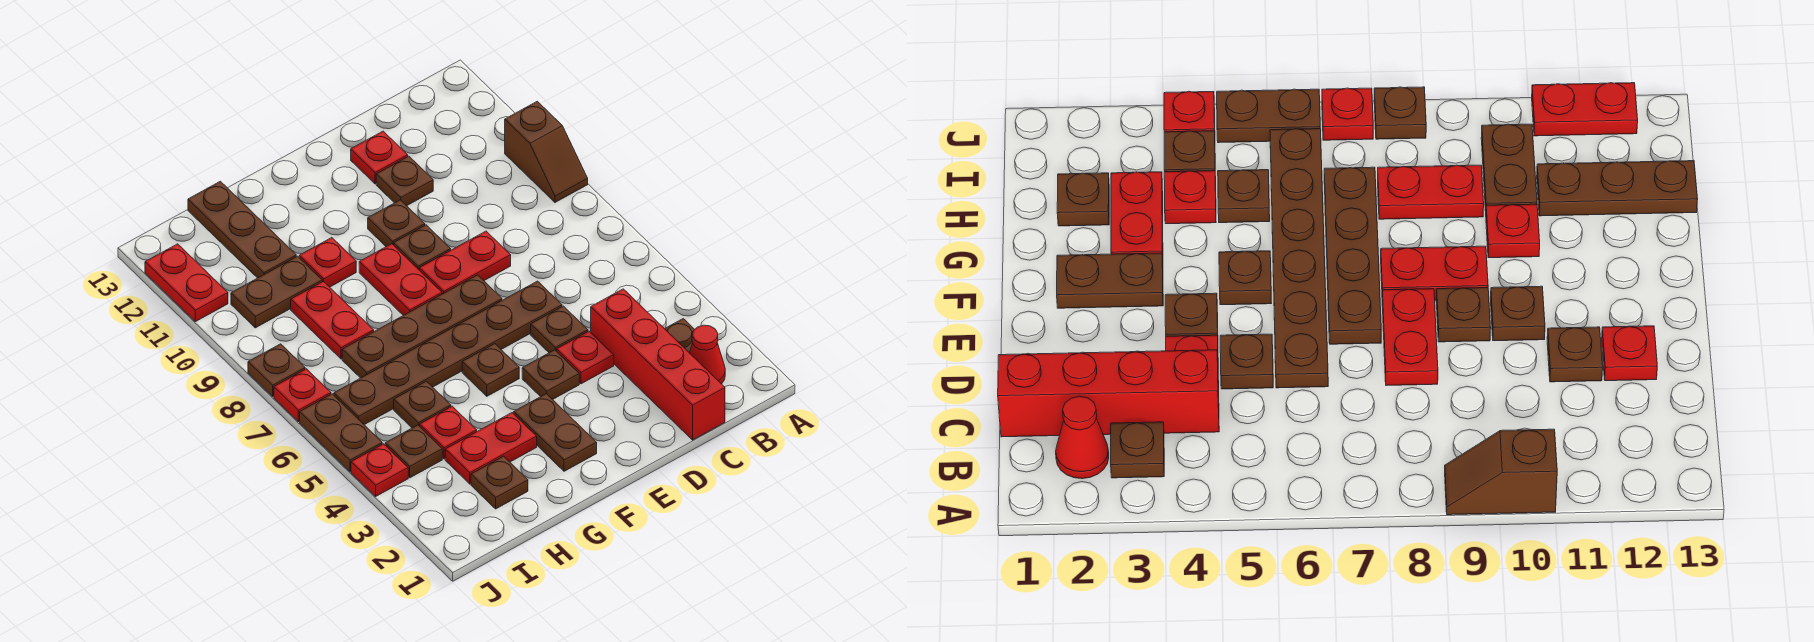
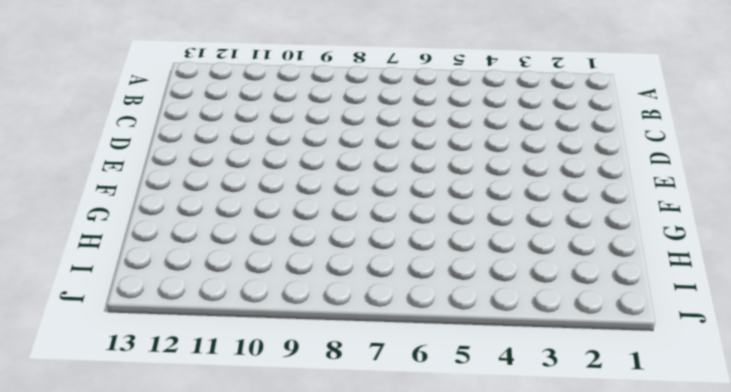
none -> brown slope A9:A10 level 1 top 10
none -> red cone B2 level 1
none -> brown plate B3 level 1
none -> red brick C1:C4 level 1

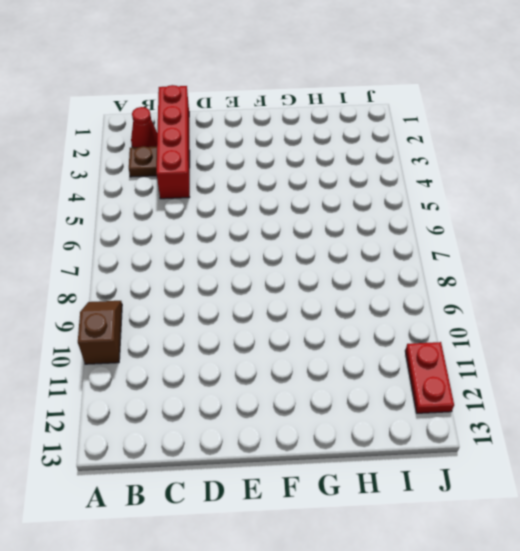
none -> red plate D4 level 1
none -> brown plate D5 level 1
none -> brown plate D6:I6 level 1
none -> red plate D8:E8 level 1

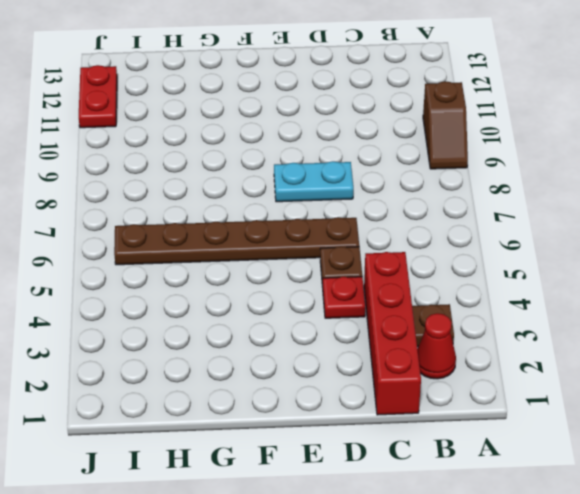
cyan plate D8:E8 level 1 -> red plate D8:E8 level 1
none -> brown plate D11 level 1
none -> red plate D12 level 1
none -> brown plate E4 level 1
none -> brown plate E7:H7 level 1

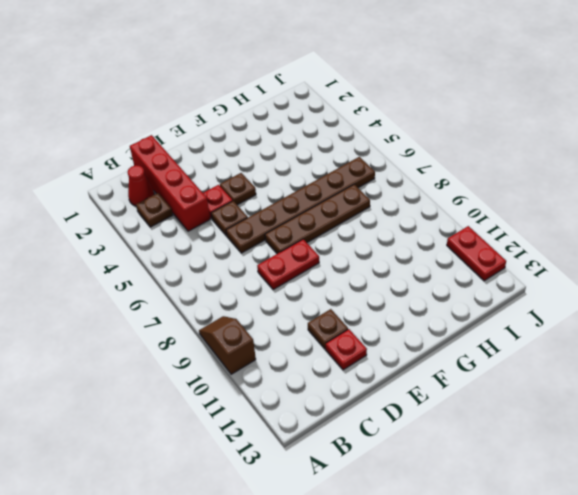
none -> brown plate E9 level 1
none -> brown plate E10 level 1
none -> brown plate F2:F3 level 1
none -> brown plate F5 level 1

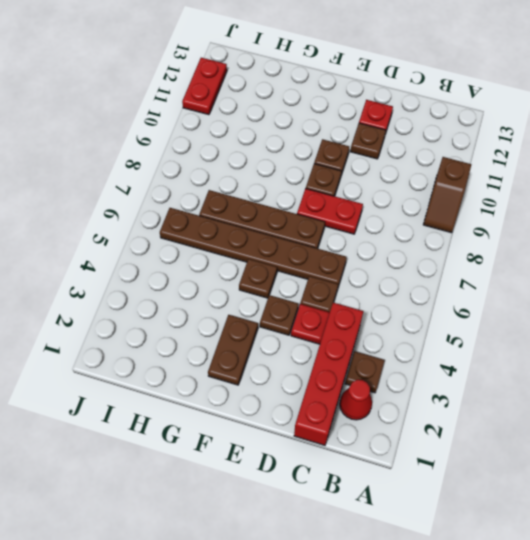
none -> red plate F8:F9 level 1
none -> red plate G3:H3 level 1
none -> red plate G10 level 1
none -> brown plate H2 level 1

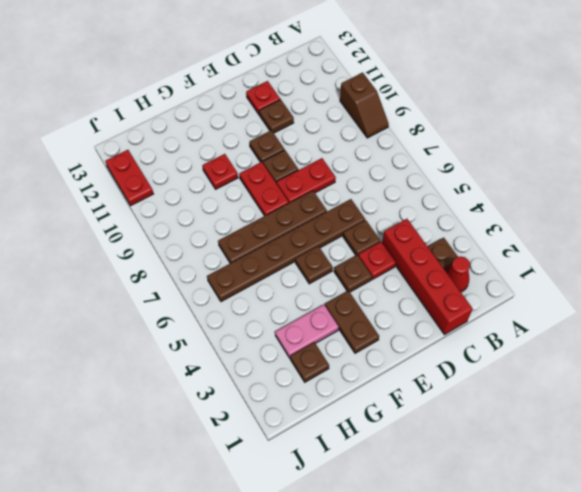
pink plate G3:H3 level 1 -> red plate G3:H3 level 1
none -> red plate H4 level 1
none -> brown plate H5 level 1
none -> red plate H8:H9 level 1
none -> brown plate H10:I10 level 1

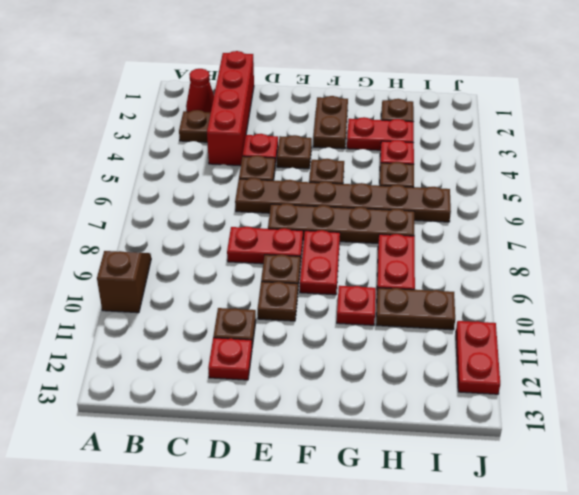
none -> brown plate H11:H13 level 1
none -> brown plate I4 level 1
none -> red plate J4 level 1
none -> brown plate J5:J6 level 1

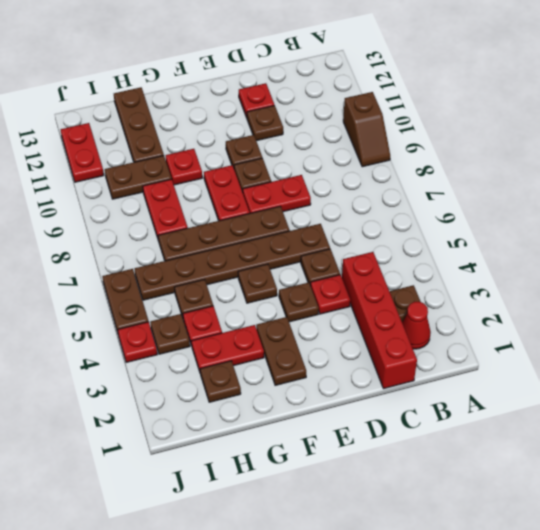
none -> red plate J7 level 1
none -> brown plate J8 level 1

